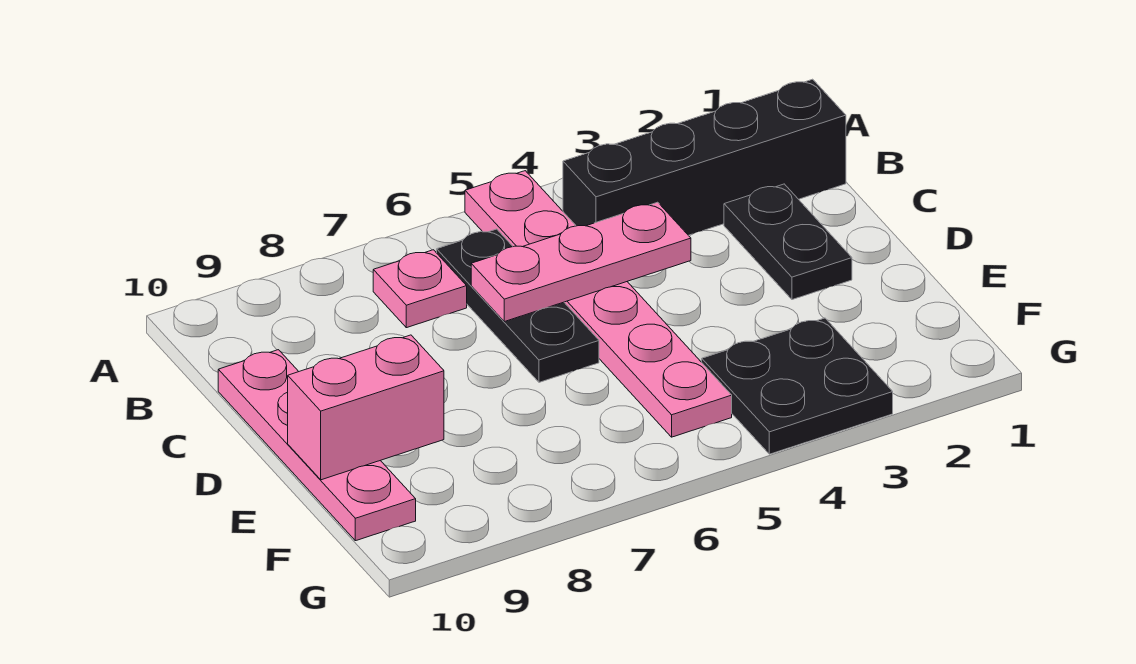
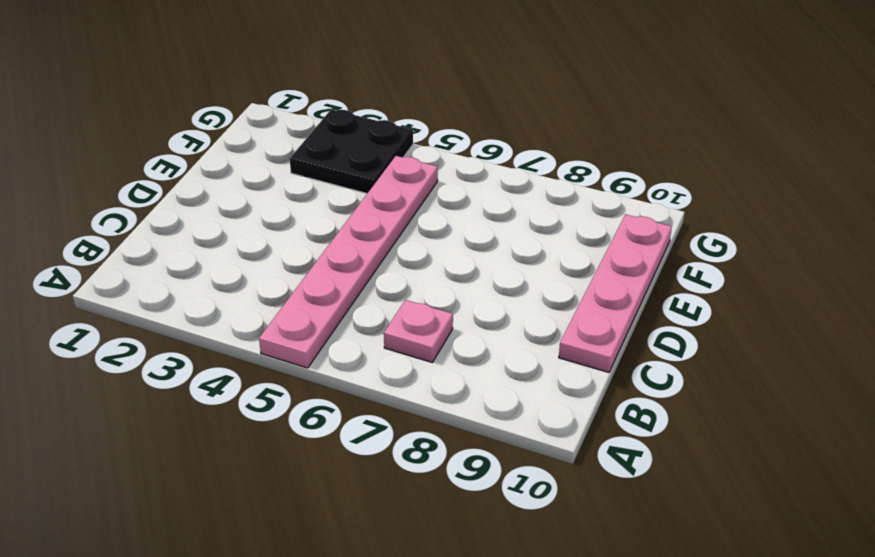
none -> black brick B1:B4 level 1
none -> black plate B6:D6 level 1

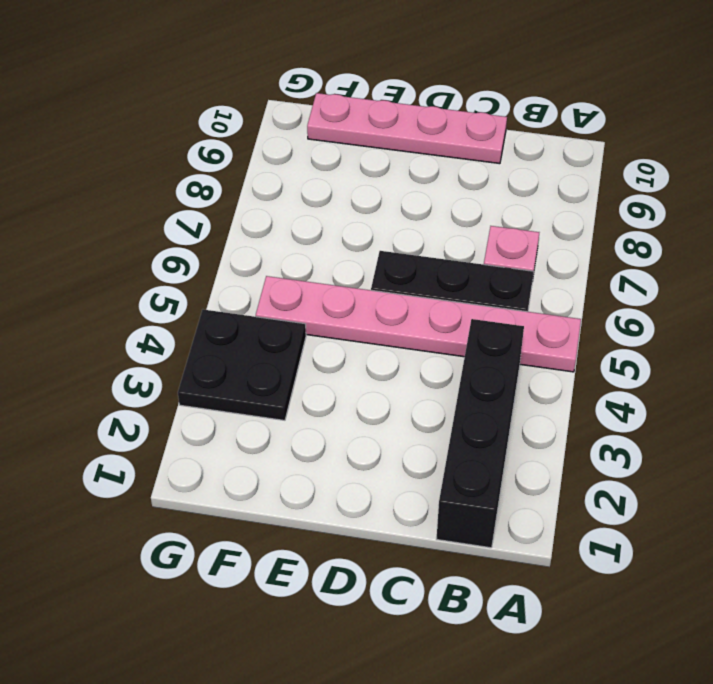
none -> black plate C2:D2 level 1
none -> pink plate C4:C6 level 2

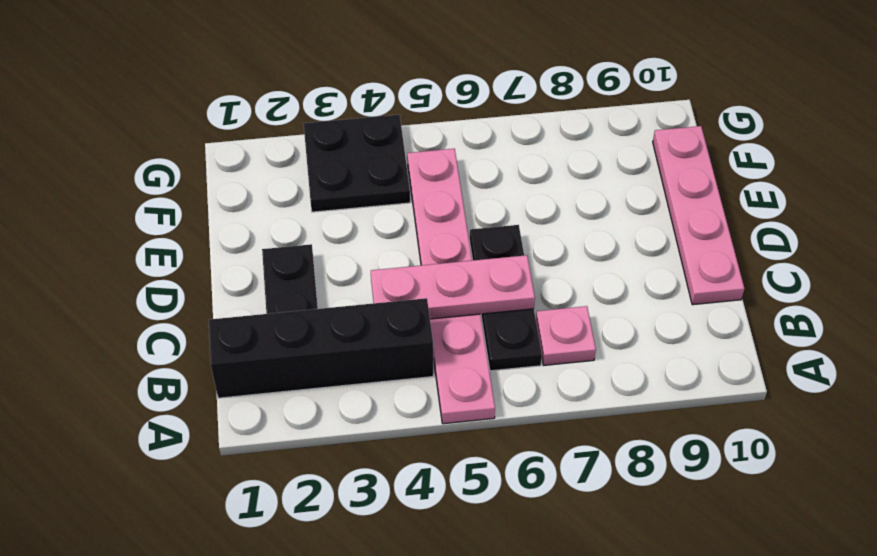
none -> pink brick E9:E10 level 2

